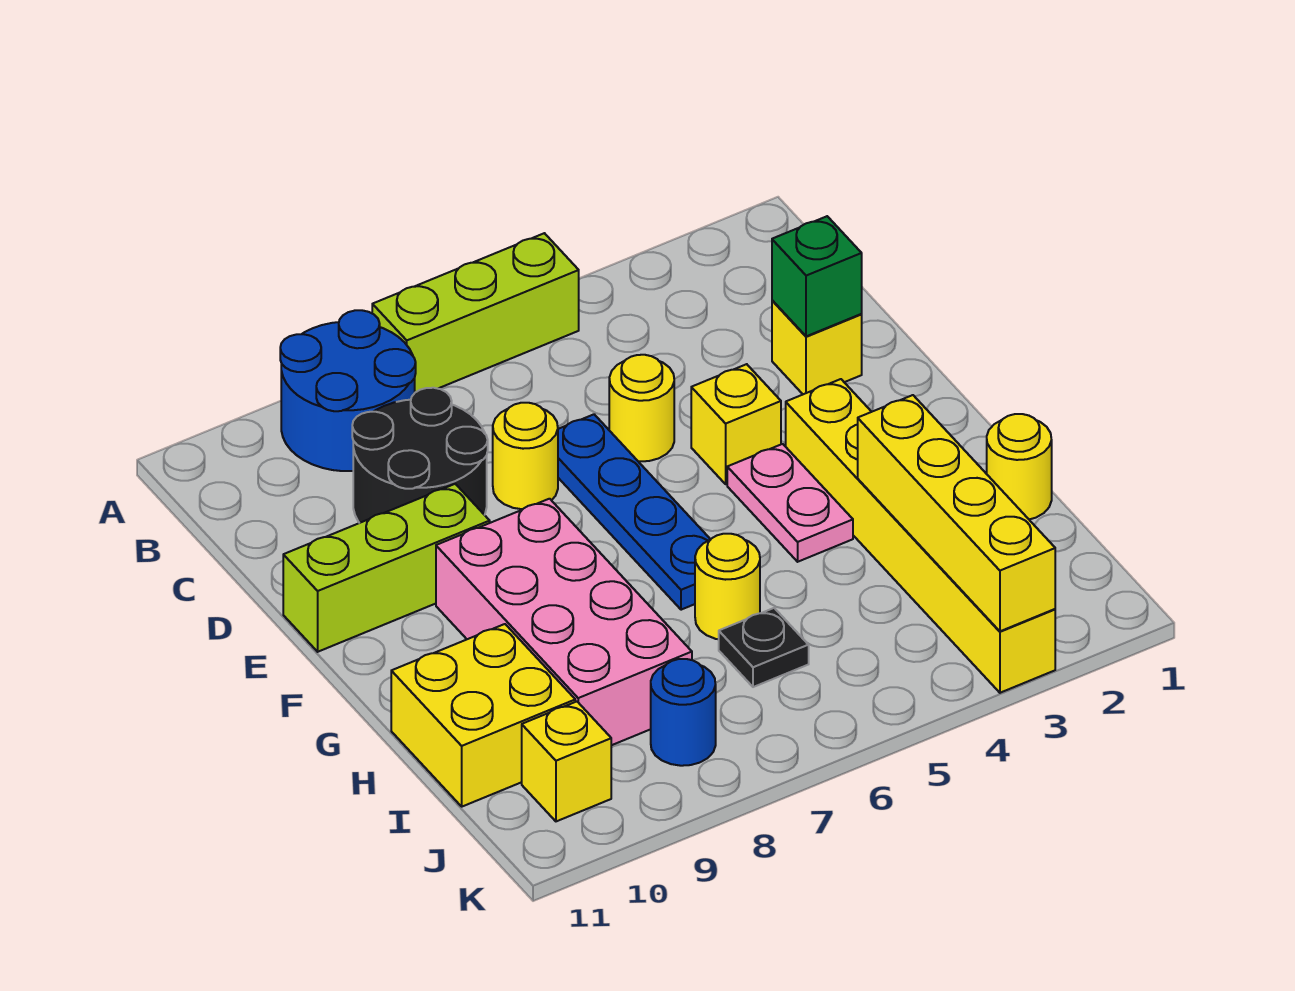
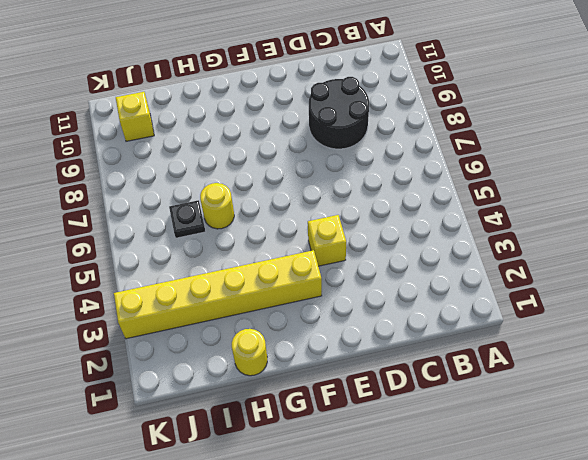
none -> lime brick A5:A7 level 1
none -> blue round brick A8:B9 level 1
none -> yellow brick D2 level 1

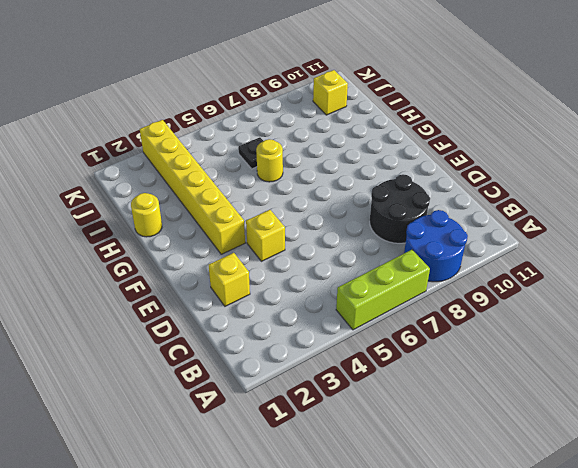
none -> yellow round brick D5 level 1
none -> blue plate D6:G6 level 1
none -> yellow round brick D7 level 1

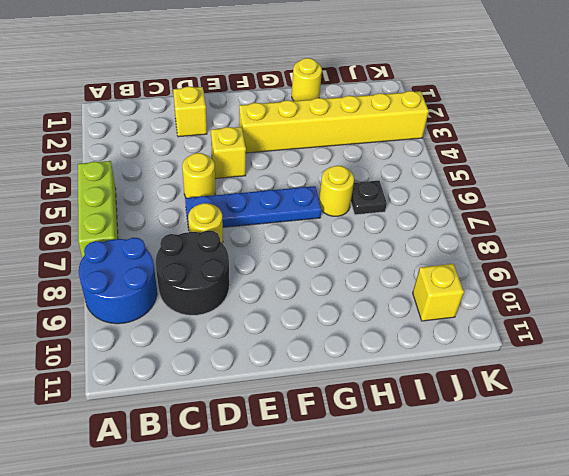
none -> lime brick E9:E11 level 1
none -> pink plate F4:G4 level 1
none -> pink brick F8:I9 level 1

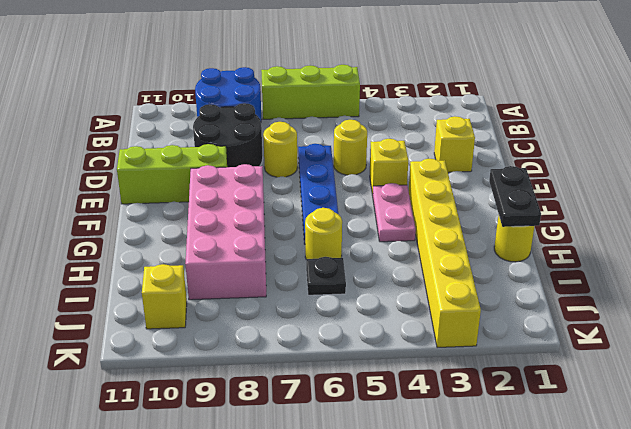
black plate G1:H1 level 2 -> none
none -> yellow brick H10:I11 level 1
none -> blue round brick J8 level 1
none -> green brick D2 level 2

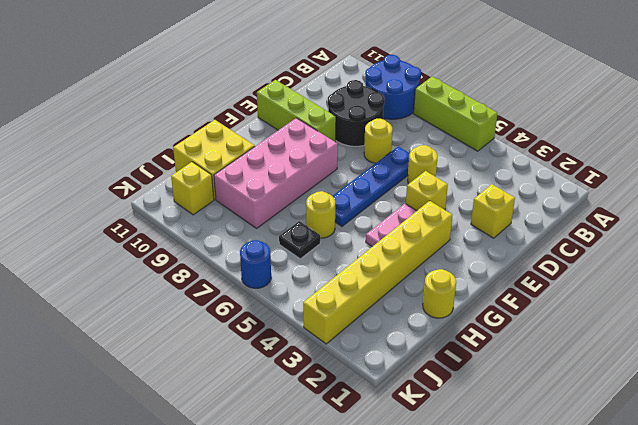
blue round brick K6 level 1 -> blue round brick J8 level 1
none -> green brick D2 level 2
none -> yellow brick H3:K3 level 2

